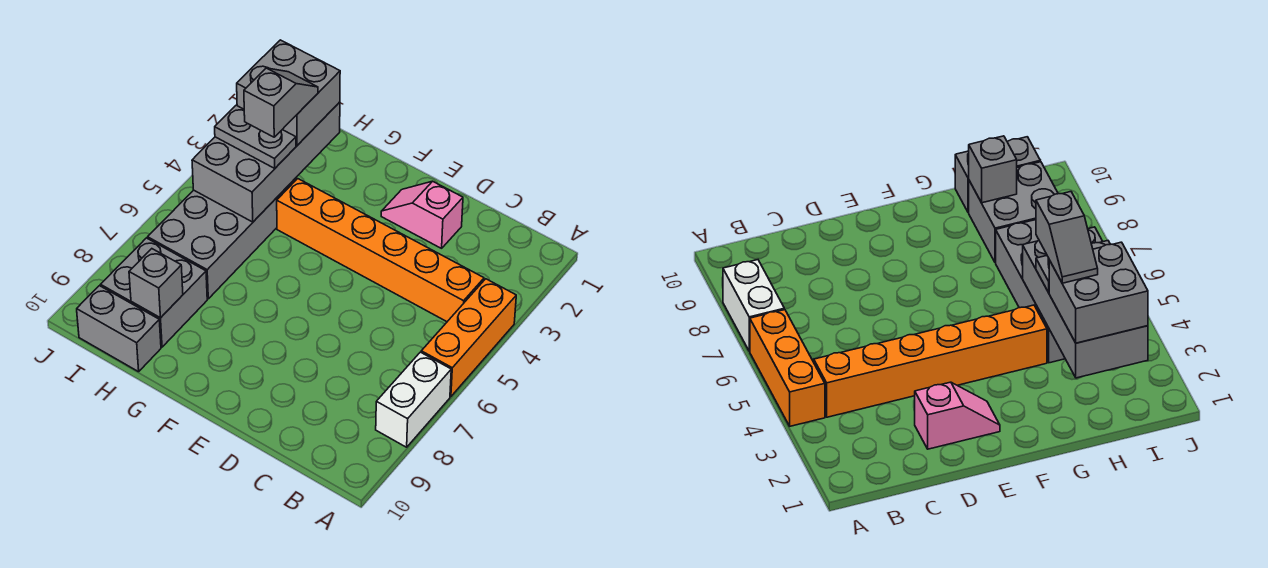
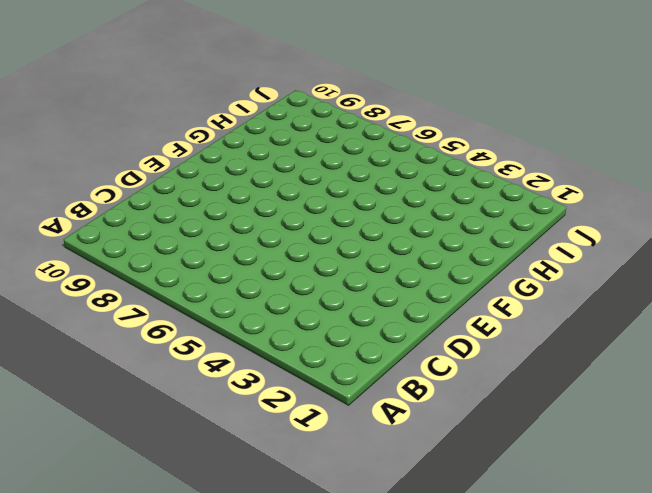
none -> orange brick A4:A6 level 1
none -> white brick A7:A8 level 1
none -> orange brick B4:G4 level 1

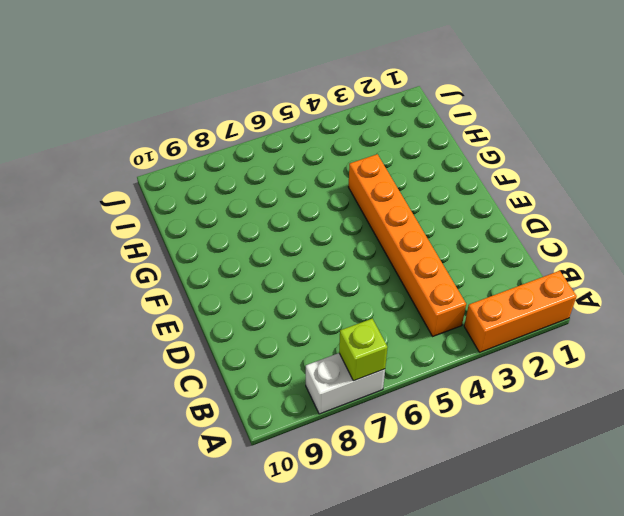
orange brick A1:A3 level 1 -> orange brick A4:A6 level 1
lime brick A7 level 2 -> none
none -> pink slope D2:E2 level 1 top D
none -> grey brick H4:I7 level 1
none -> grey brick H8:I9 level 1

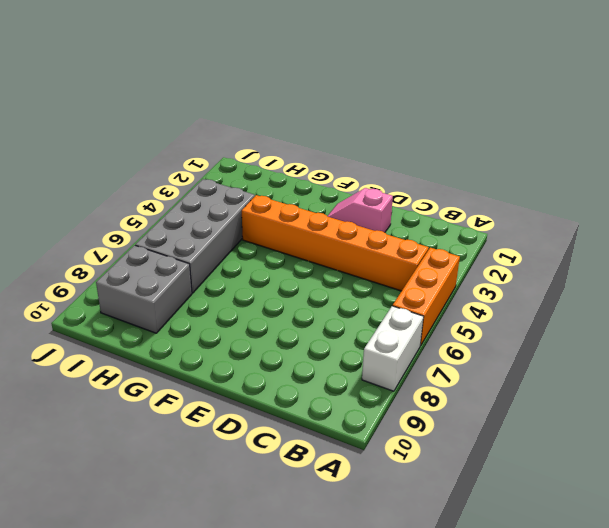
none -> grey brick H10:I10 level 1
none -> grey brick H2:I5 level 2
none -> grey brick H9 level 2

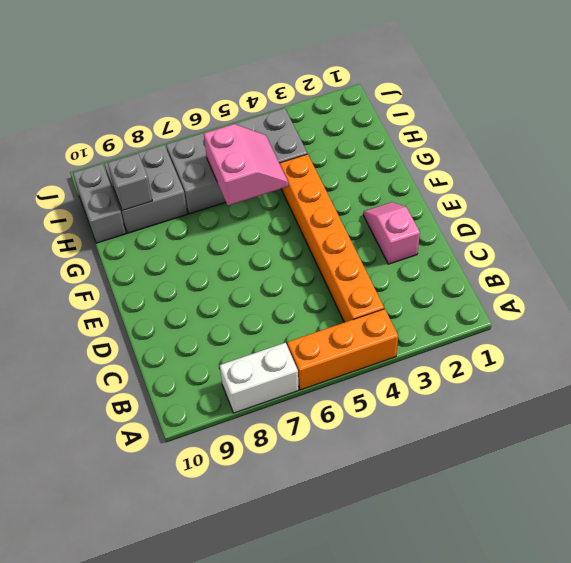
pink slope G5:H6 level 2 top 6 -> grey brick H2:I5 level 2
none -> grey brick H2:I3 level 3
none -> grey plate H4:I4 level 3
none -> grey slope H3:H4 level 4 top 4

